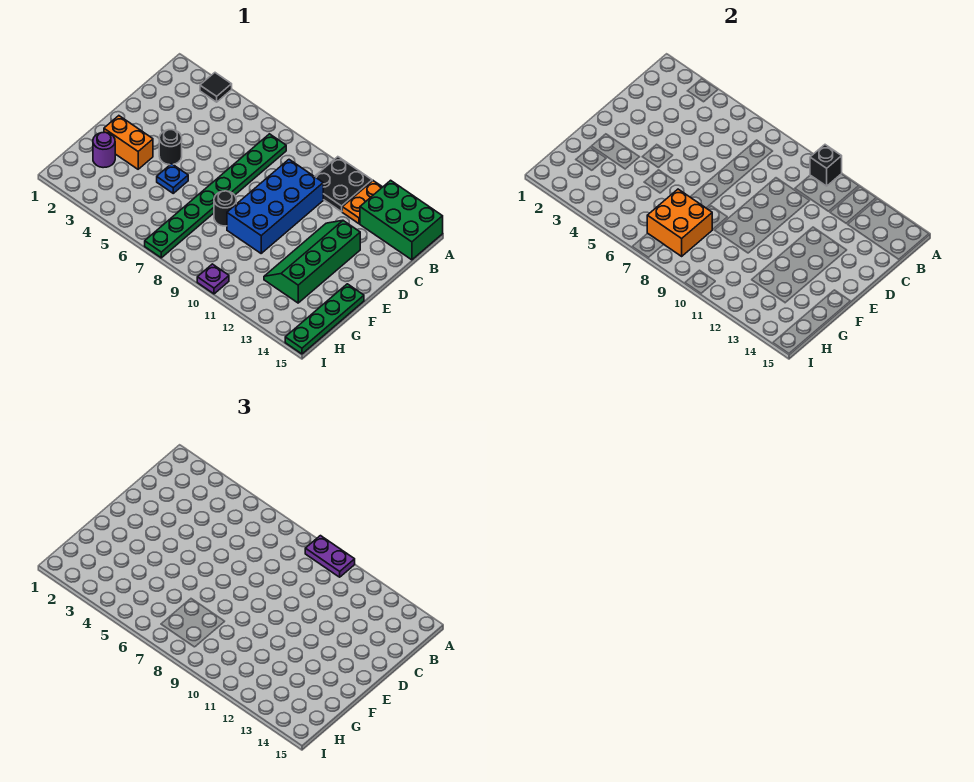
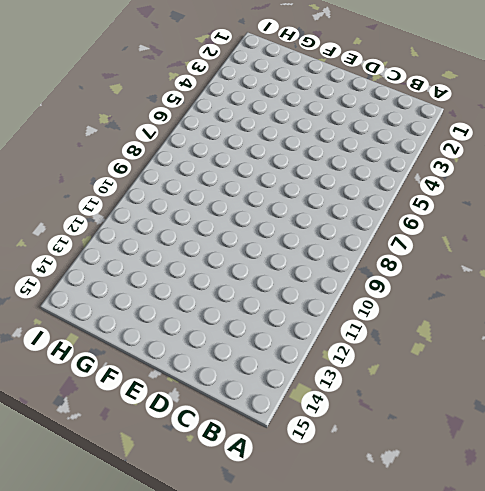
none -> black tile A3 level 1
none -> black plate A10:B11 level 1
none -> orange plate A12:B12 level 1

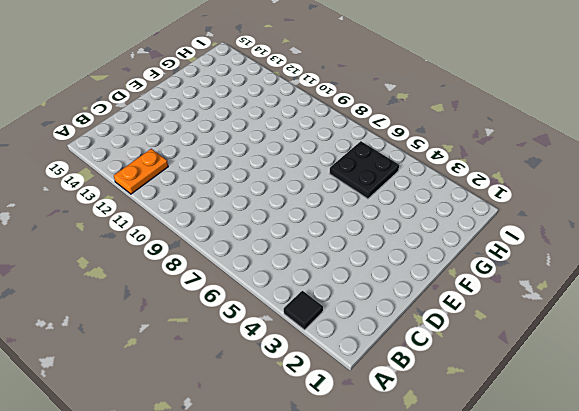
black plate G5:H6 level 1 -> black plate A10:B11 level 1
none -> green brick A13:B15 level 1
none -> green plate B7:I7 level 1
none -> blue brick C9:F10 level 1

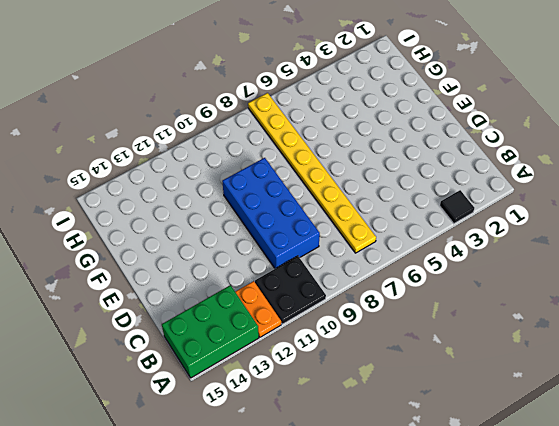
yellow plate B7:I7 level 1 -> green plate B7:I7 level 1
none -> green slope D12:G13 level 1 top 13
none -> black round brick E4 level 1
none -> orange brick F2:F3 level 1

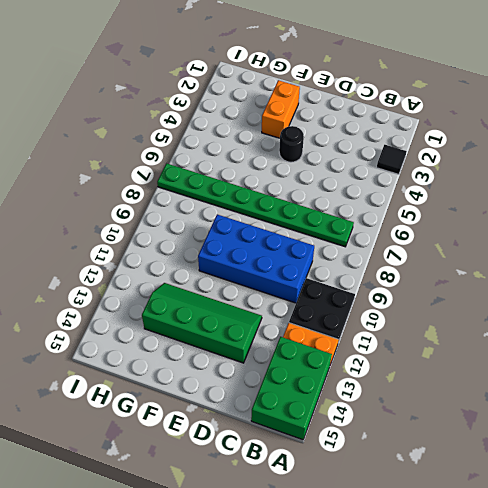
none -> blue plate F5 level 1
none -> black round brick F8 level 1
none -> green plate F15:I15 level 1

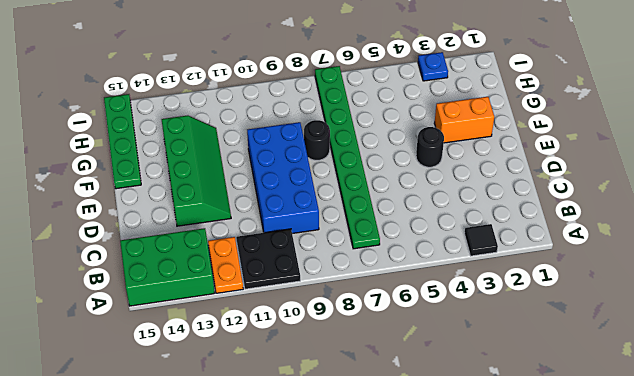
blue plate I3 level 1 -> blue plate F5 level 1
none -> purple round brick G2 level 1
none -> purple plate I10 level 1
none -> black brick A10 level 2

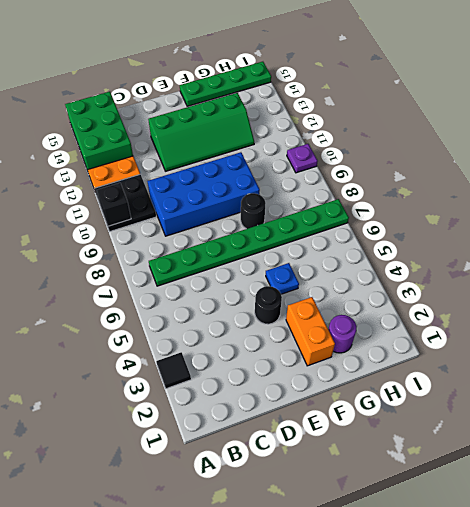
none -> orange brick G7:H8 level 2
none -> purple plate A9:A10 level 3

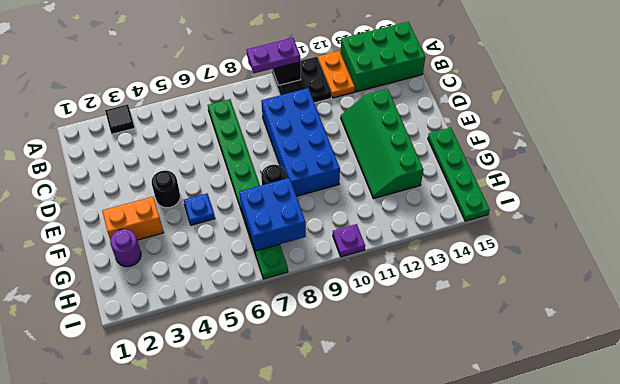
blue brick G7:H8 level 2 -> orange brick G7:H8 level 2

